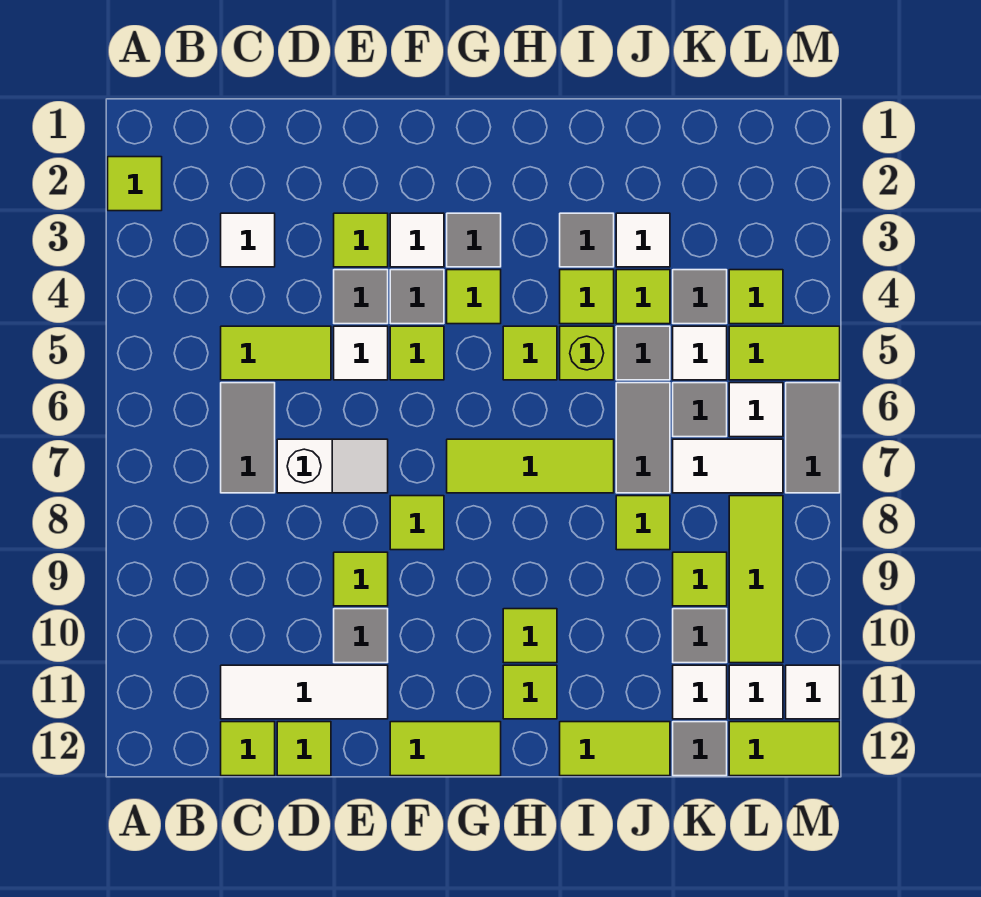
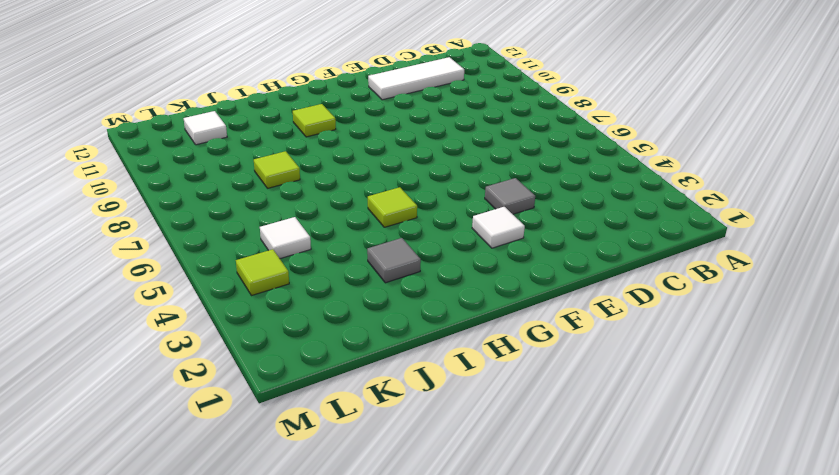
none -> lime tile A2 level 1
none -> white tile C3 level 1
none -> lime tile C5:D5 level 1
none -> grey tile C6:C7 level 1

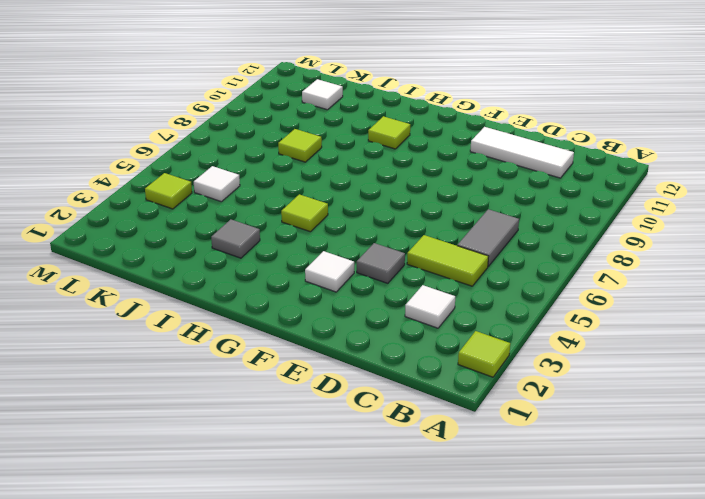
none -> lime tile C12 level 1
none -> white slope D7:E7 level 1 top D
none -> lime tile D12 level 1
none -> lime tile E3 level 1

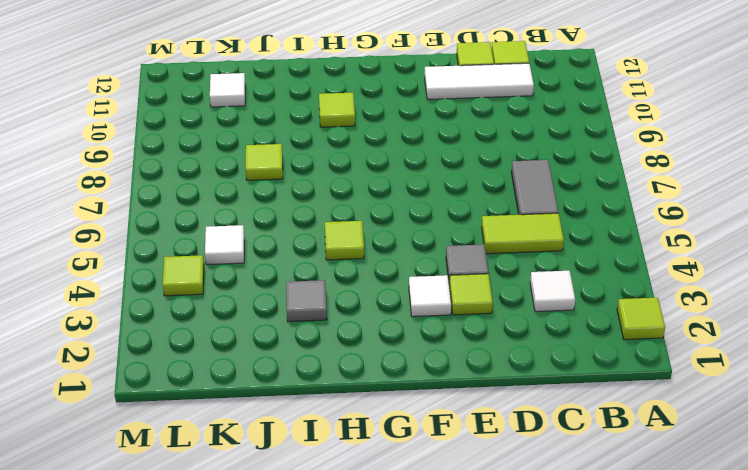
none -> white slope D7:E7 level 1 top D
none -> white tile E5 level 1
none -> lime tile E9 level 1
none -> grey tile E10 level 1

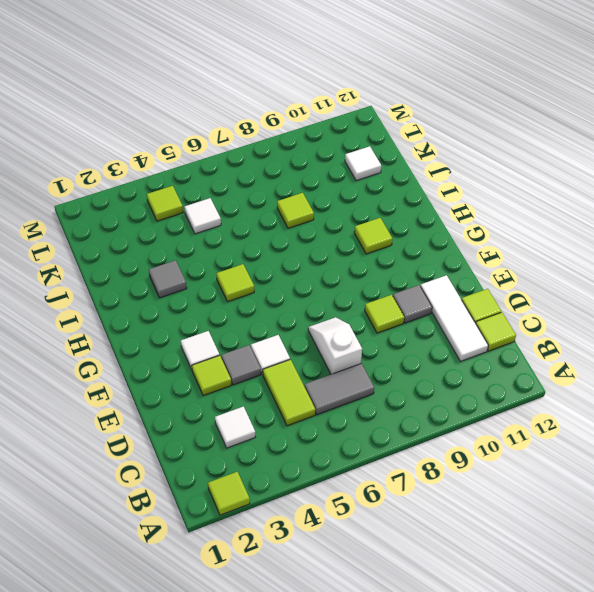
none -> grey tile F4 level 1
none -> lime tile F5 level 1
none -> lime tile F8 level 1
none -> lime tile F12:G12 level 1

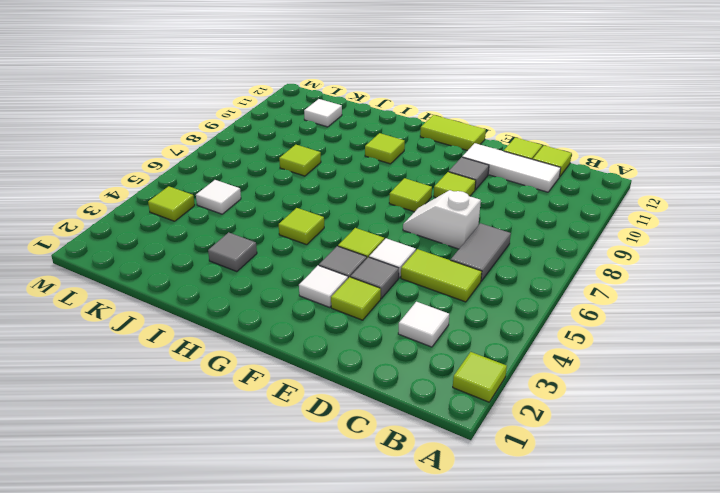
none -> grey tile G3 level 1
none -> lime tile G4 level 1
none -> lime tile G7:I7 level 1
none -> lime tile H11 level 1

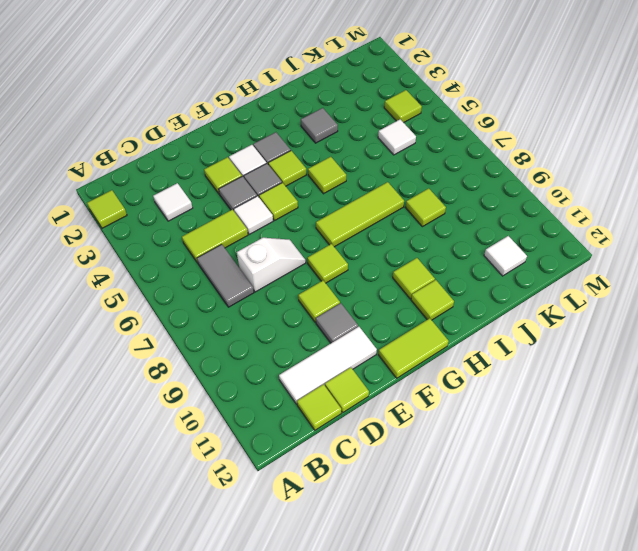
none -> lime tile I4 level 1
none -> lime brick I5 level 1
none -> lime tile I12:J12 level 1
none -> white tile J3 level 1

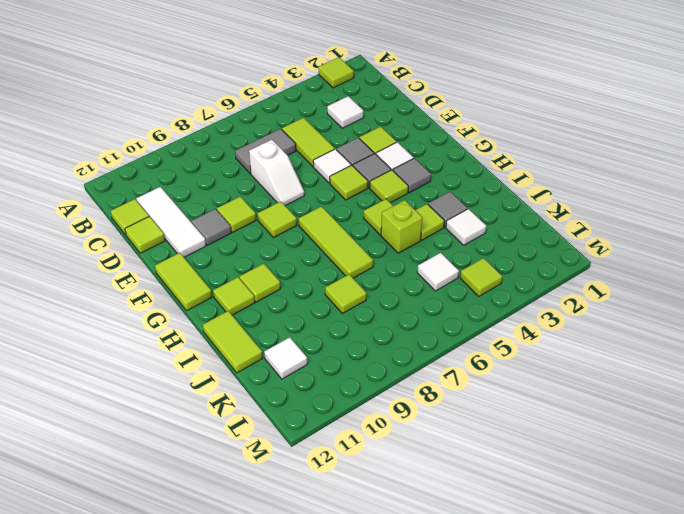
none -> lime tile J4 level 1
none -> grey tile J5 level 1
none -> grey tile J6:J7 level 1
none -> grey tile K4 level 1

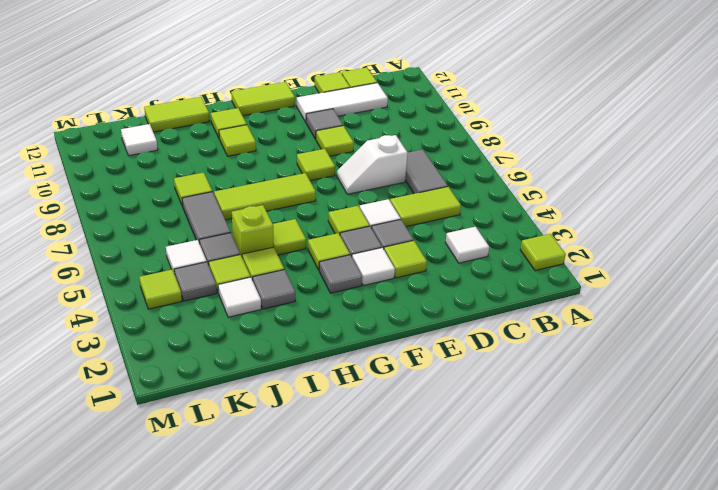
none -> grey tile K6 level 1
none -> white tile K7:L7 level 1
none -> lime tile K9 level 1
none -> grey tile K10 level 1

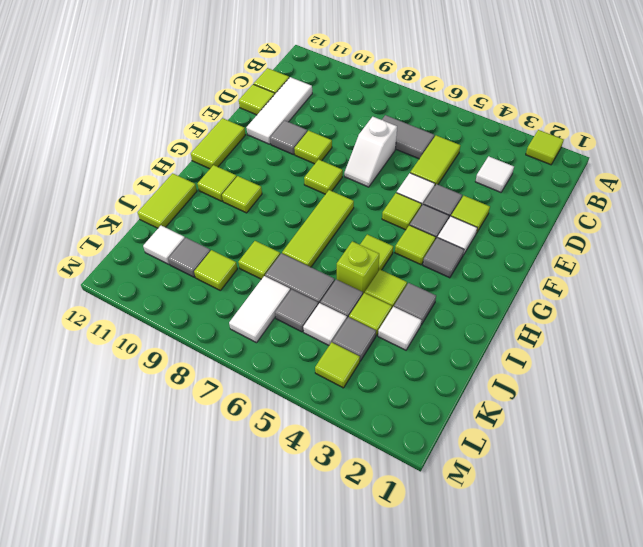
none -> grey tile K12 level 1
none -> lime tile L5:M5 level 1
none -> white tile L6 level 1
none -> lime tile L8:L10 level 1

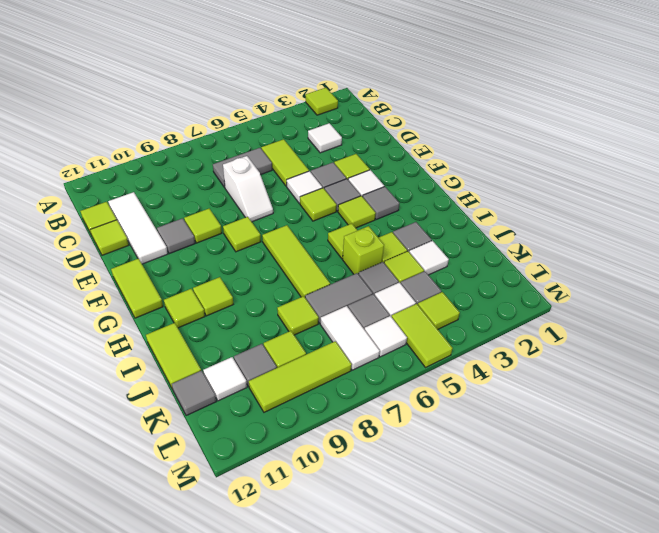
none -> white tile L11 level 1
none -> lime tile L12:M12 level 1
none -> grey tile M6:M7 level 1
none -> white tile M11 level 1

